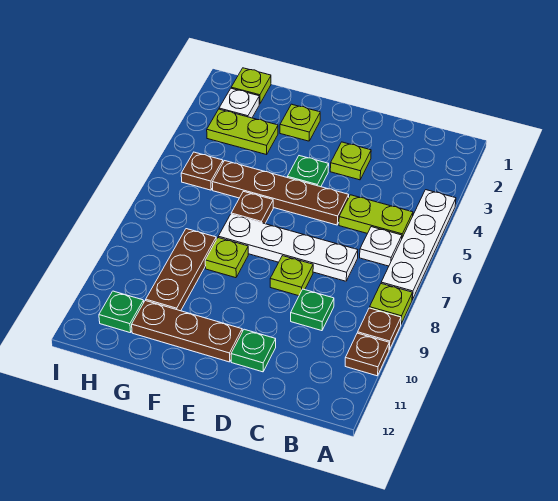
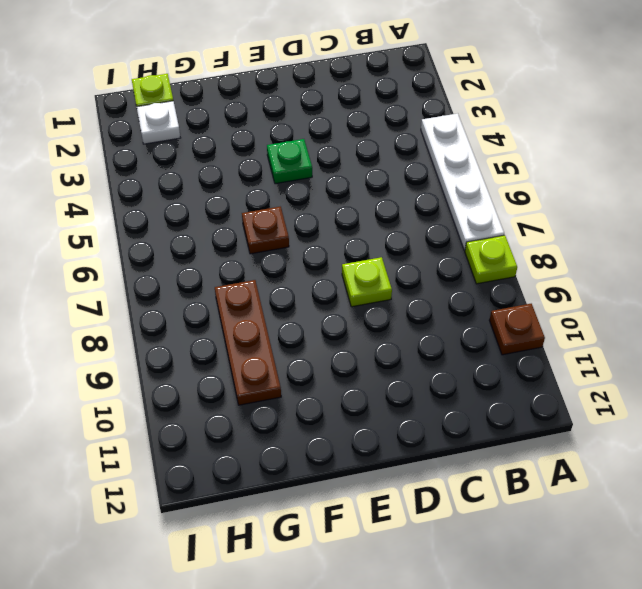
none -> brown plate A9 level 1
none -> lime plate B5:C5 level 1
none -> white plate B6 level 1

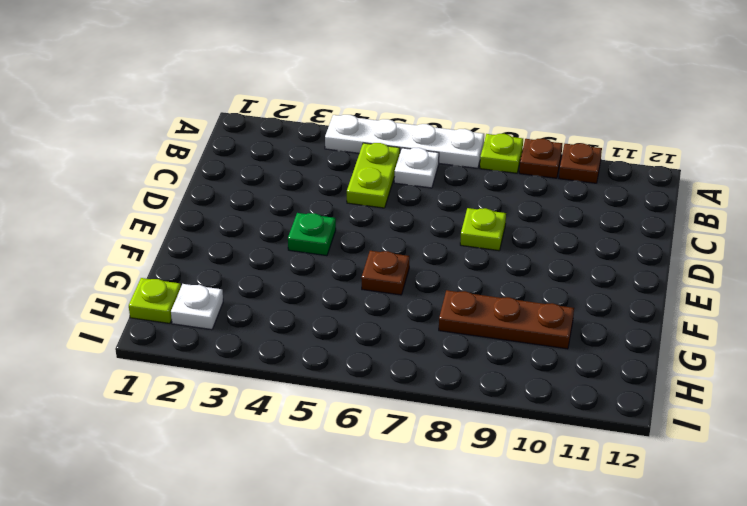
none -> white plate C7:F7 level 1
none -> green plate C9 level 1
none -> lime plate D3 level 1

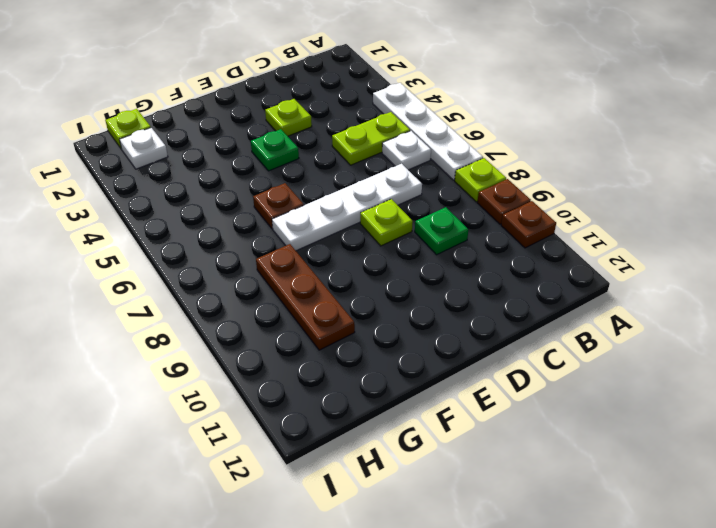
none -> brown plate D5:G5 level 1
none -> green plate D11 level 1
none -> brown plate E11:G11 level 1

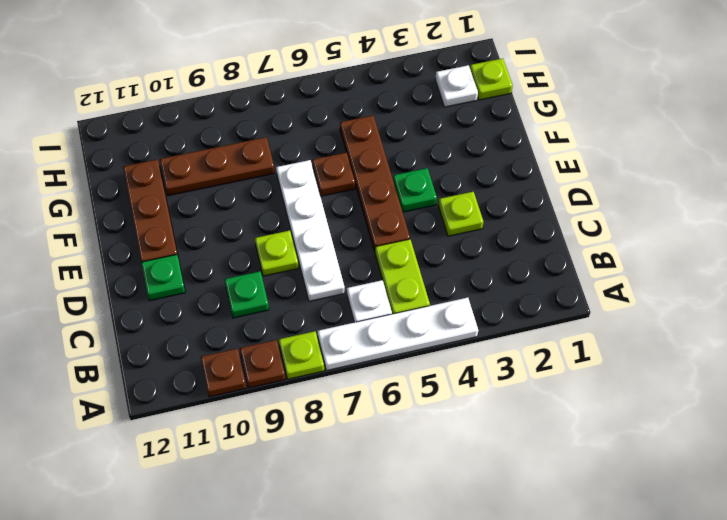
none -> lime plate F2 level 1
none -> lime plate F8 level 1
none -> lime plate G3:H3 level 1

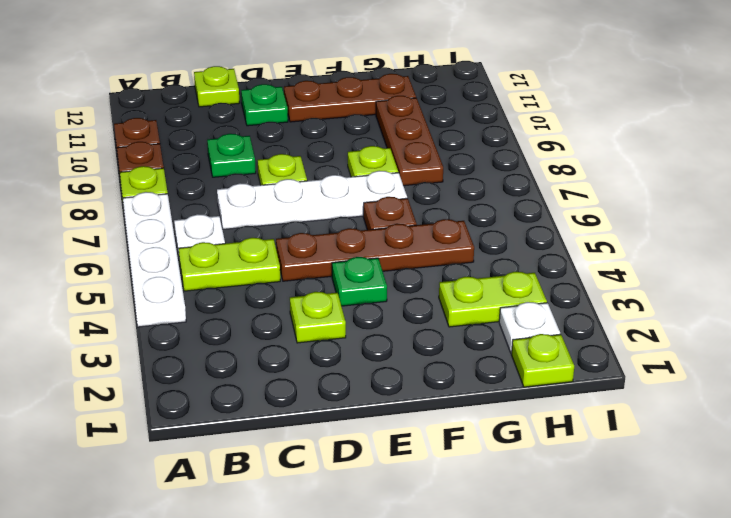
lime plate C12 level 1 -> lime plate F2 level 1
none -> brown plate H5 level 1
none -> green plate H11 level 1

